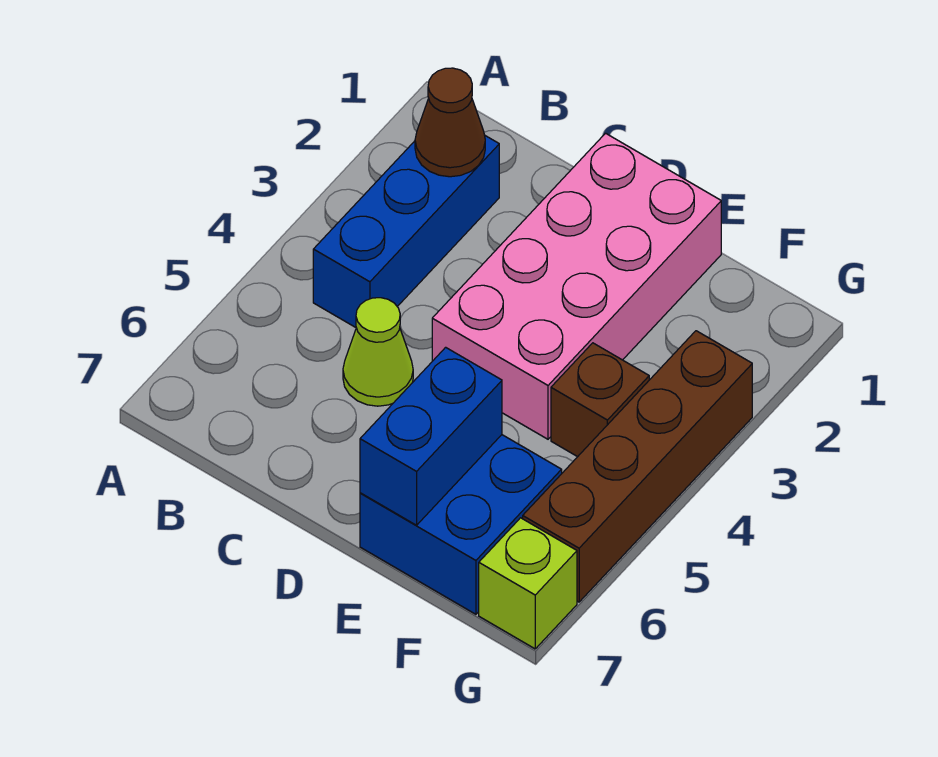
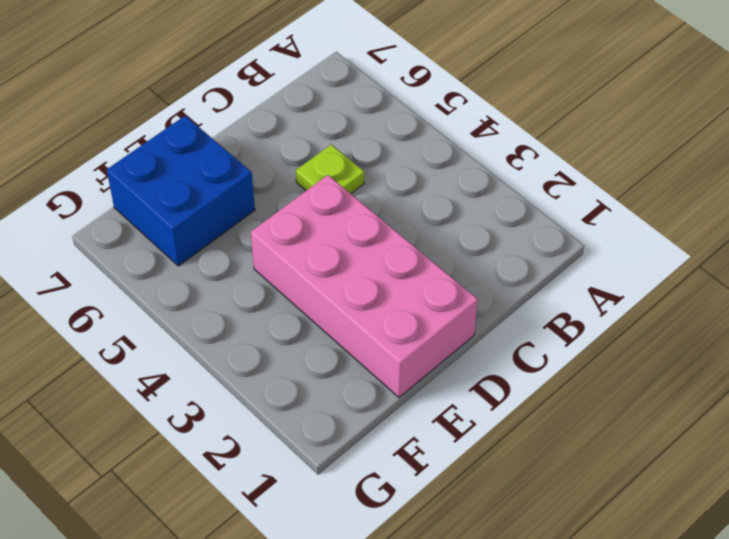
lime plate C5 level 1 -> lime cone C5 level 1
none -> blue brick B2:B4 level 1
none -> brown brick F4 level 1

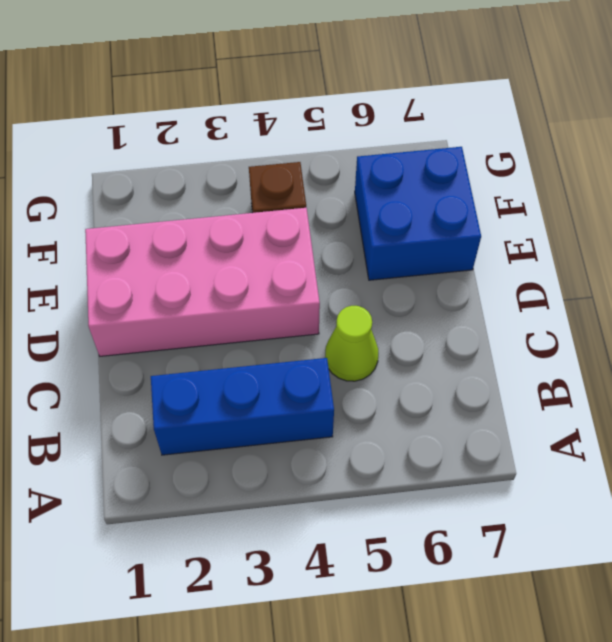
none -> brown brick G3:G6 level 1
none -> lime brick G7 level 1

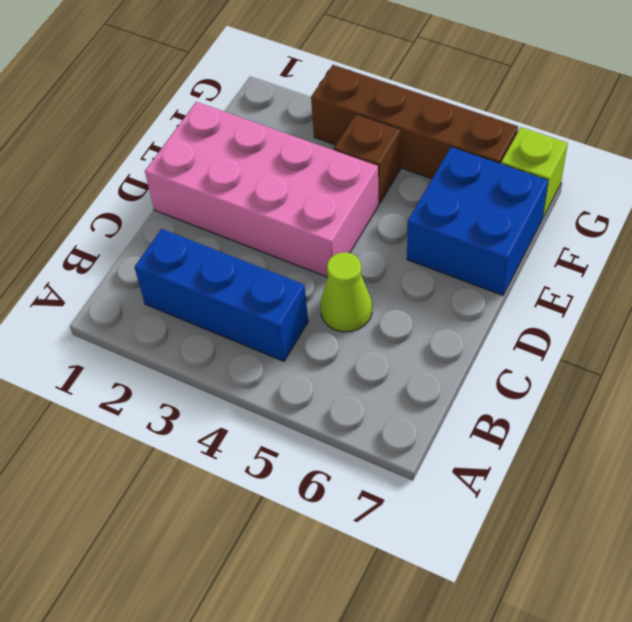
none -> brown cone B2 level 2
none -> blue brick E6:E7 level 2

